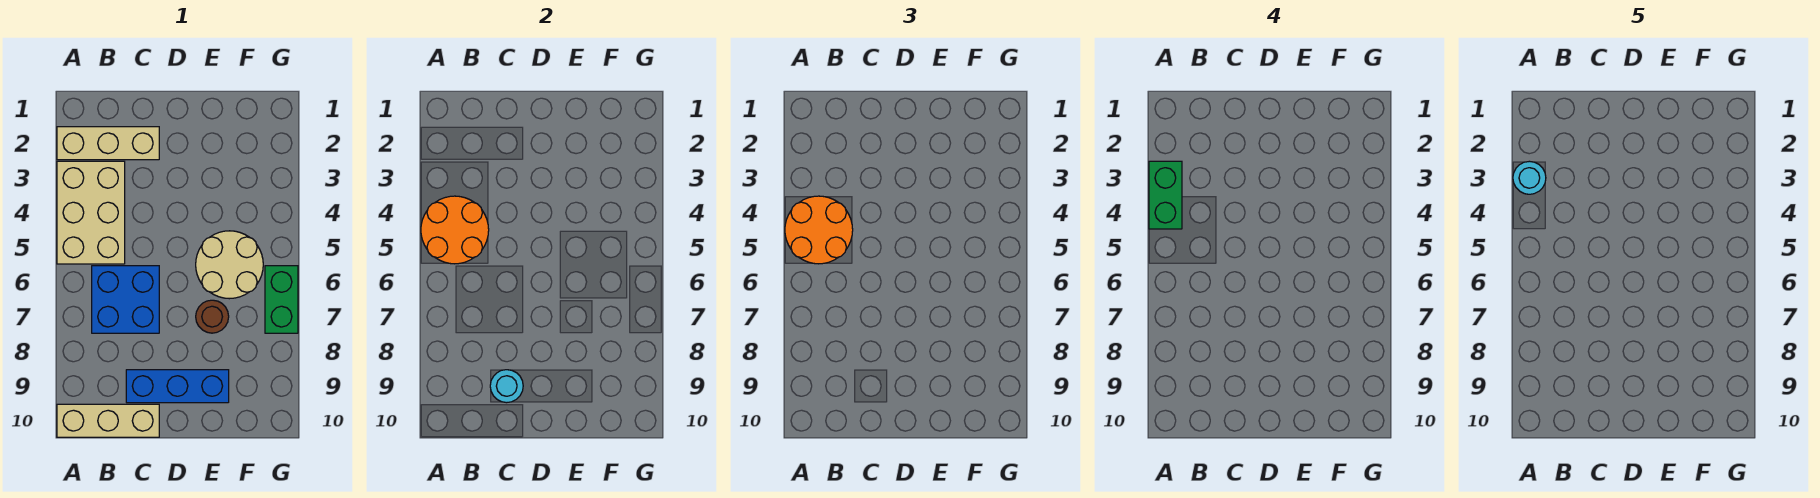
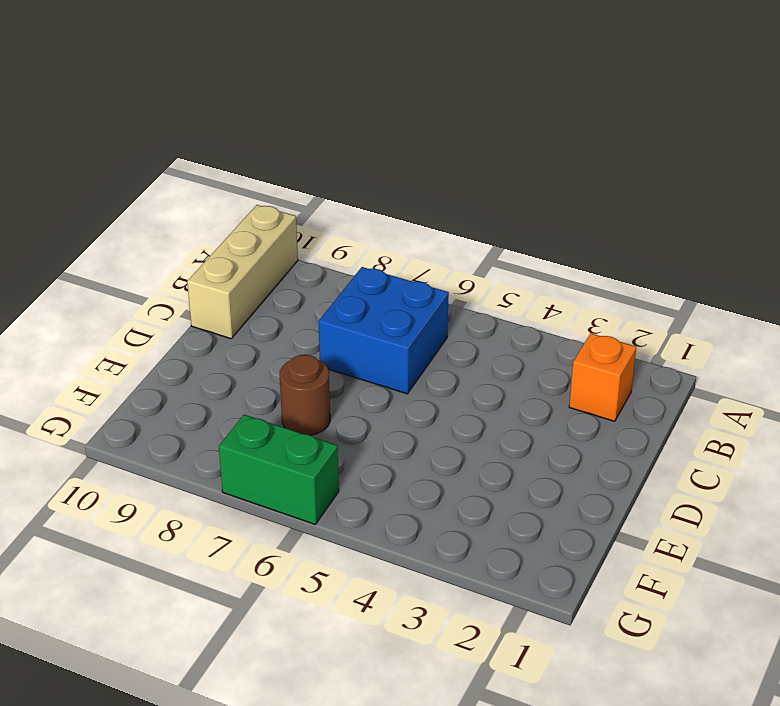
orange brick B2 level 1 -> tan brick A2:C2 level 1
none -> tan brick A3:B5 level 1
none -> blue brick C9:E9 level 1
none -> tan round brick E5:F6 level 1

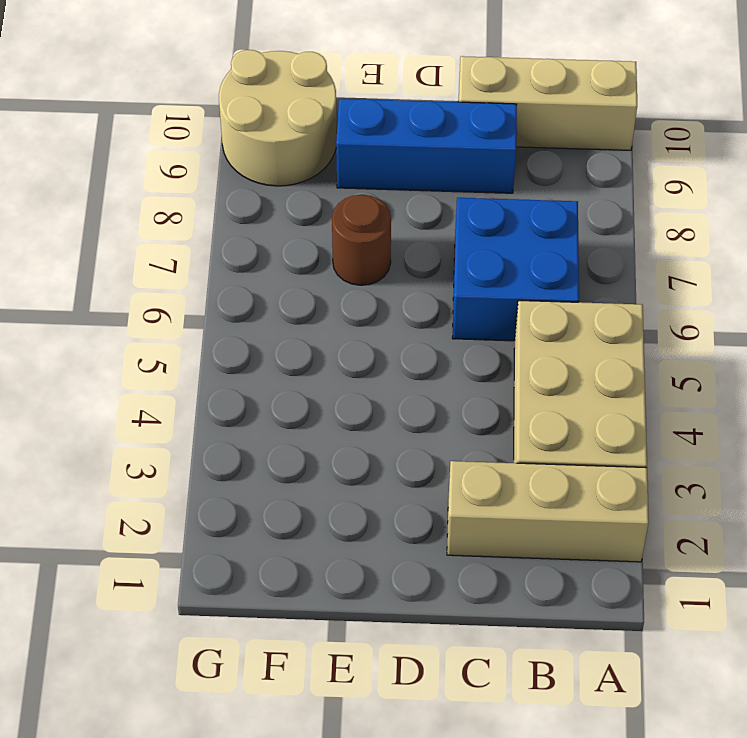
tan round brick F9:G10 level 1 -> tan round brick E5:F6 level 1
none -> green brick G6:G7 level 1
none -> orange round brick A4:B5 level 2
none -> cyan round brick C9 level 2

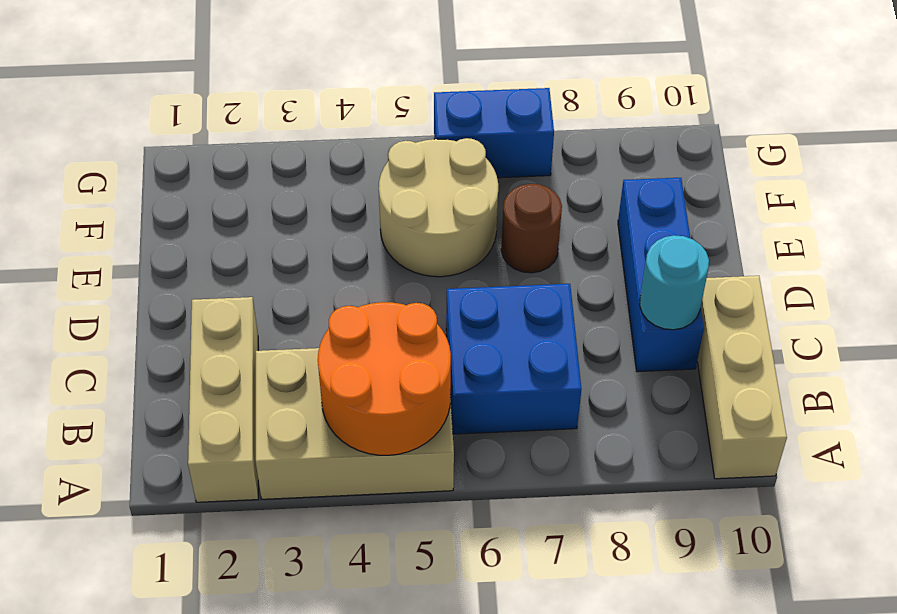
blue brick G6:G7 level 1 -> green brick G6:G7 level 1
none -> orange round brick A4:B5 level 3
none -> green brick A3:A4 level 4
none -> cyan round brick A3 level 5

